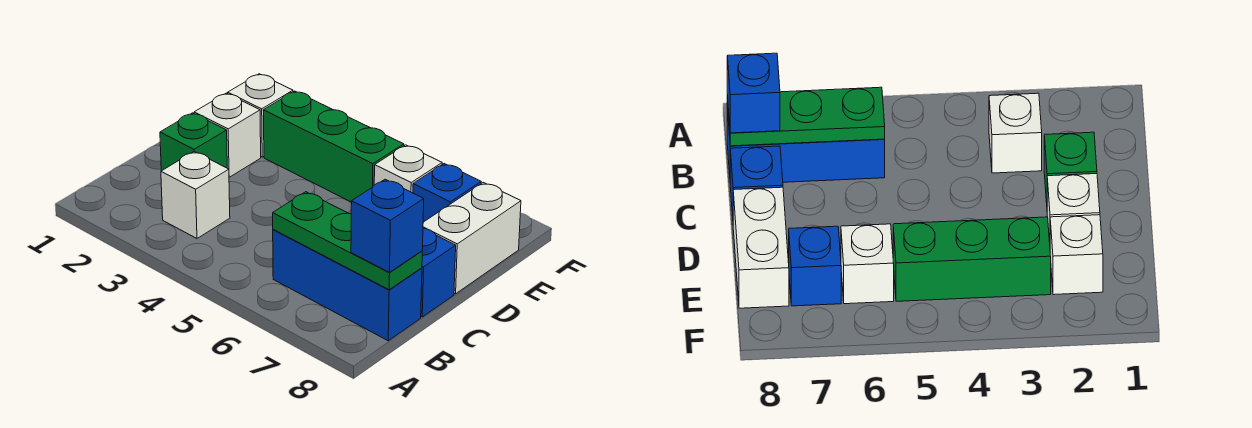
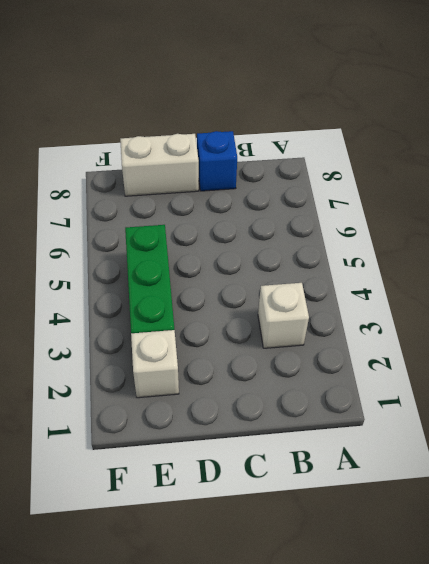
none -> blue brick B6:B8 level 1
none -> green brick C2 level 1
none -> white brick D2 level 1

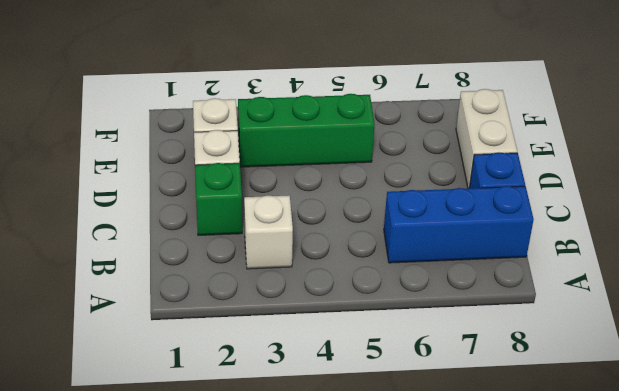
none -> white brick E6 level 1
none -> blue brick E7 level 1
none -> green plate B6:B8 level 2

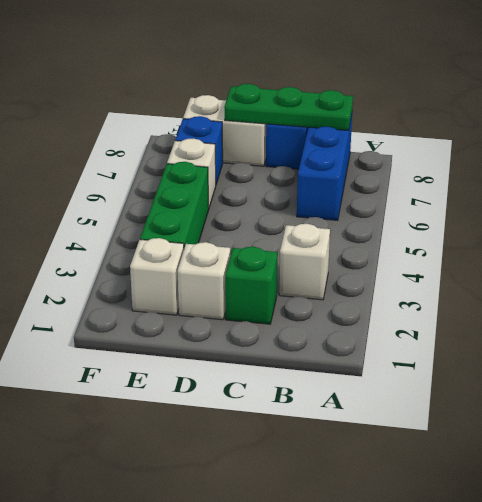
green plate B8:D8 level 2 -> green plate B6:B8 level 2
none -> blue brick B8 level 3

